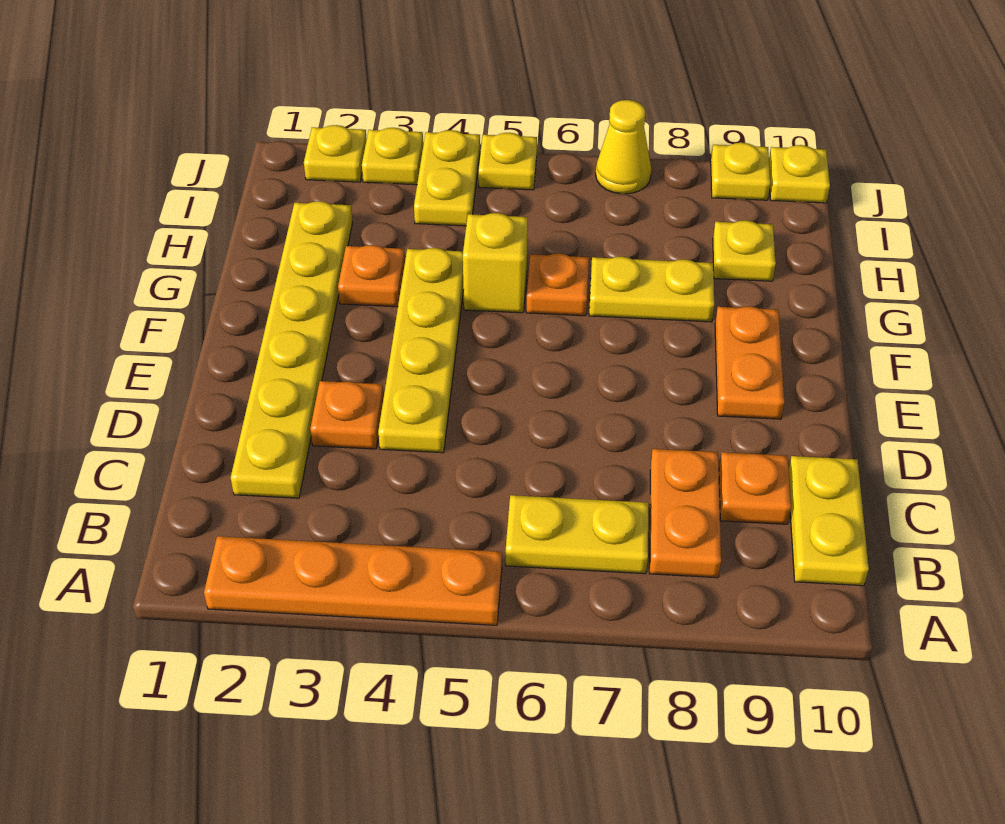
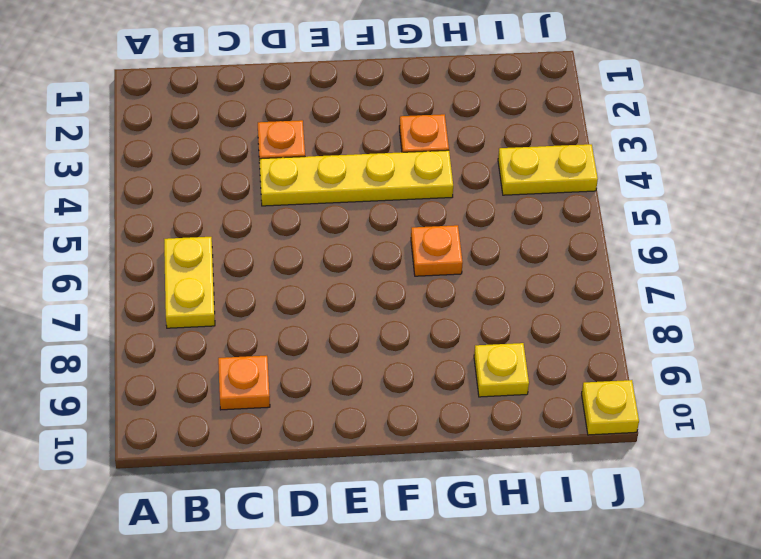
none -> orange plate A2:A5 level 1
none -> orange plate B8:C8 level 1
none -> yellow plate B10:C10 level 1

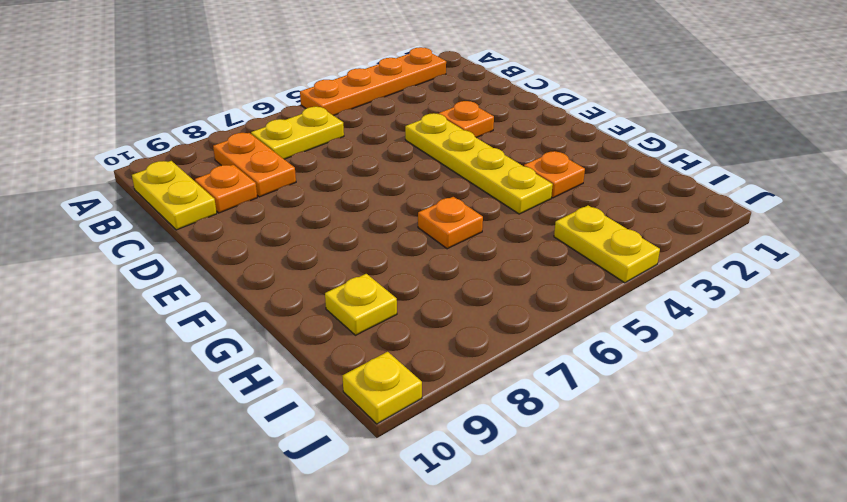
none -> yellow plate C2:H2 level 1
none -> orange plate E9:F9 level 1
none -> yellow brick G5 level 1

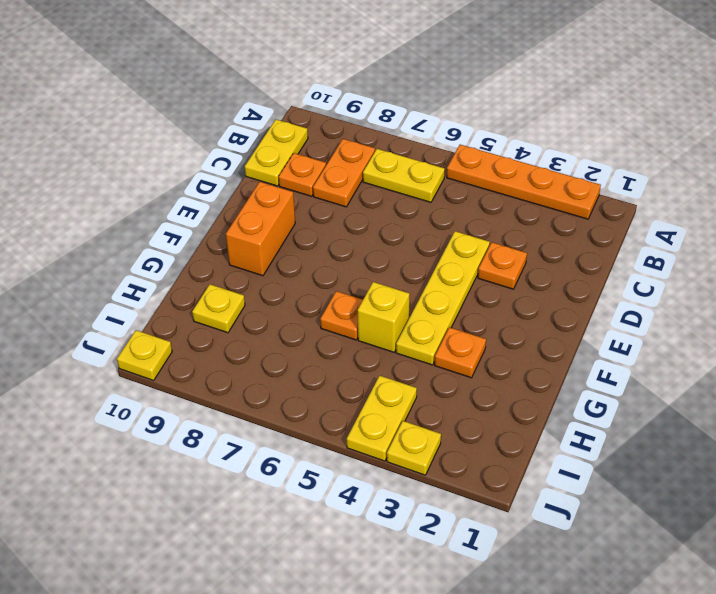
orange brick E9:F9 level 1 -> orange plate E9:F9 level 1
none -> yellow plate C2:H2 level 1
none -> yellow plate G7:G8 level 1
none -> yellow plate J2 level 1

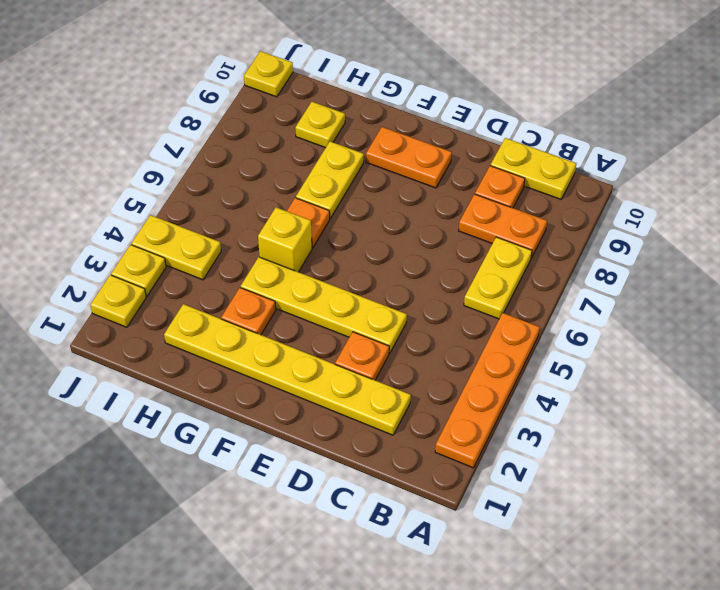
none -> yellow plate J5 level 1
none -> yellow cone J7 level 1
none -> yellow plate J9 level 1

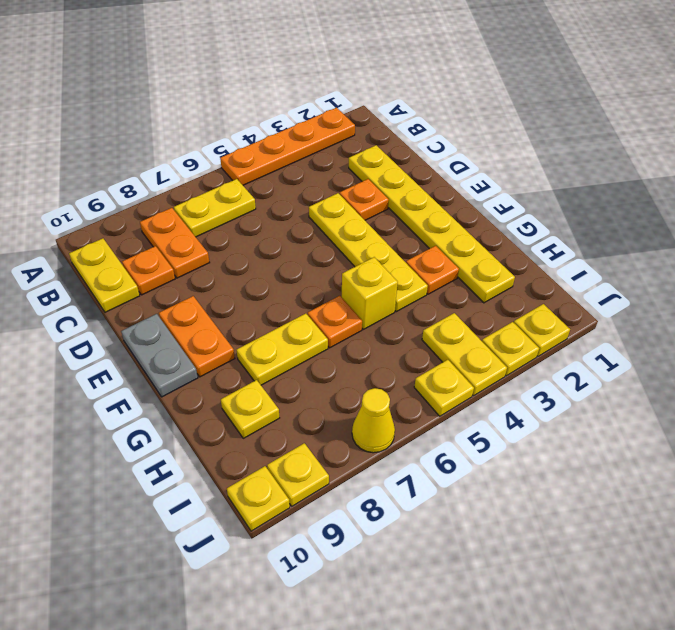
grey plate E10:F10 level 1 -> none

